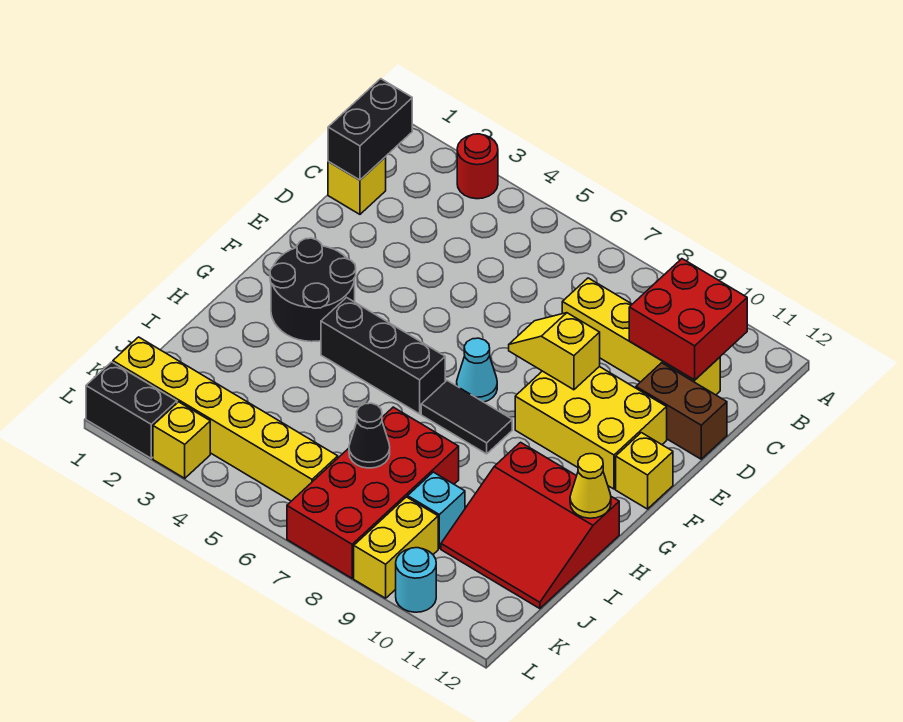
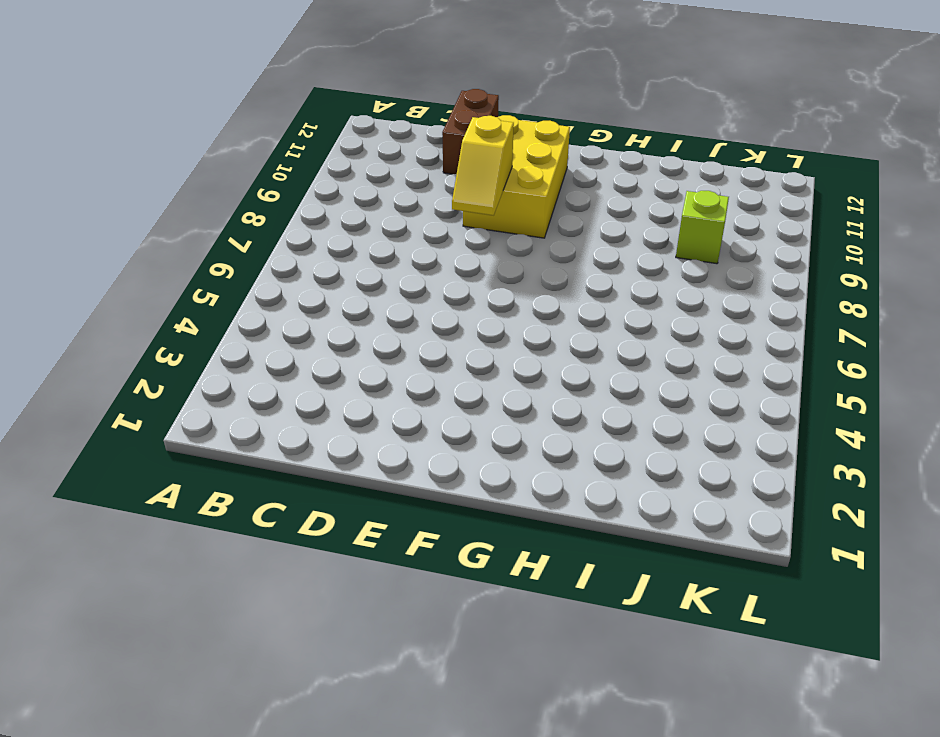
lime brick J9 level 1 -> cyan brick J9 level 1
none -> red round brick A3 level 1
none -> yellow brick C1 level 1
none -> yellow brick C8:C11 level 1

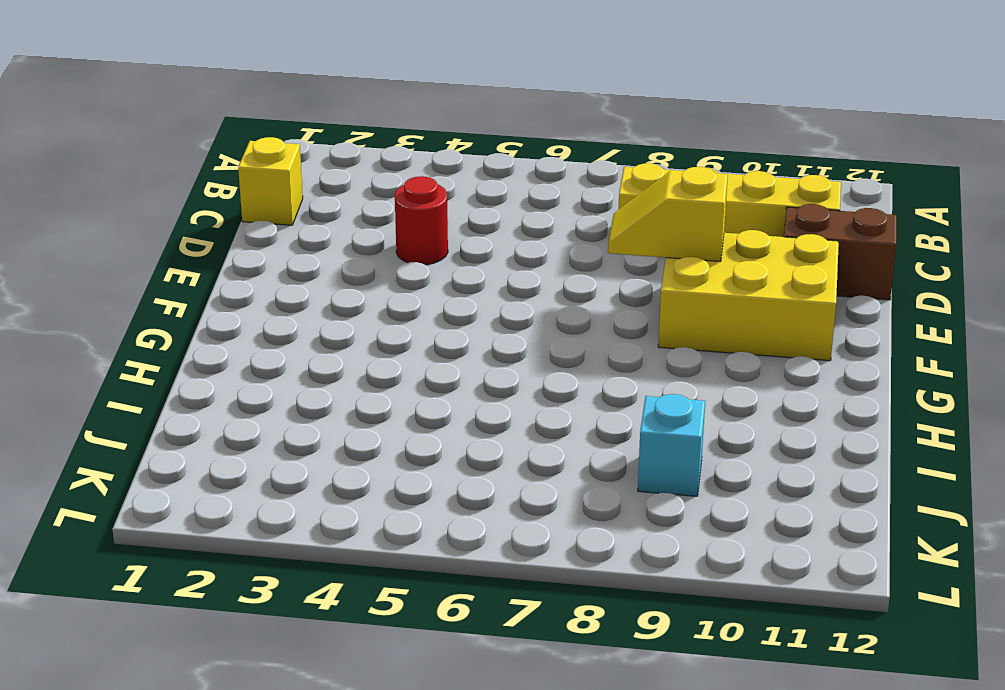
red round brick D4 level 1 -> red round brick A3 level 1
none -> black round brick F2:G3 level 1
none -> cyan cone F7 level 1
none -> yellow brick F12 level 1

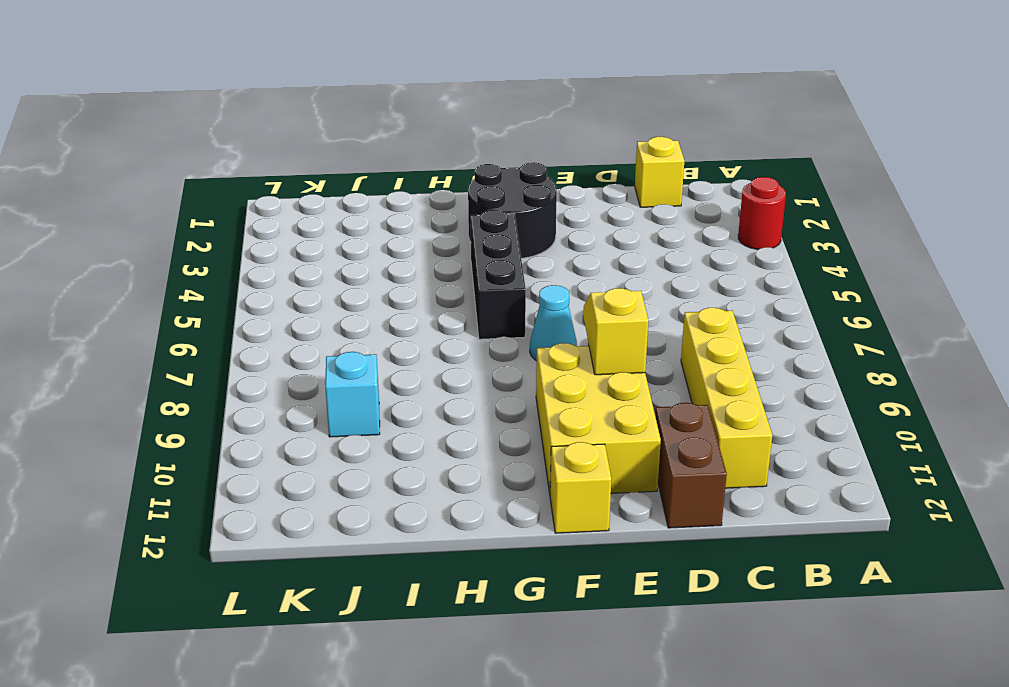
none -> black tile G7:G8 level 1
none -> red slope H10:J12 level 1 top H
none -> red brick I7:L8 level 1

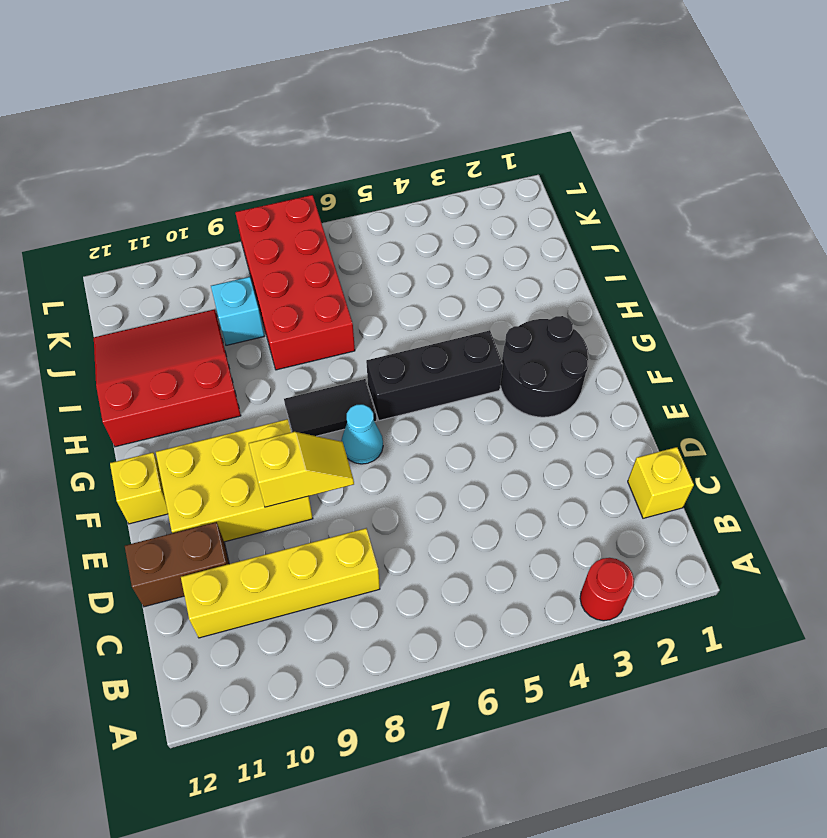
none -> yellow brick K1:K6 level 1
none -> yellow brick K9:L9 level 1
none -> black brick L1:L2 level 1

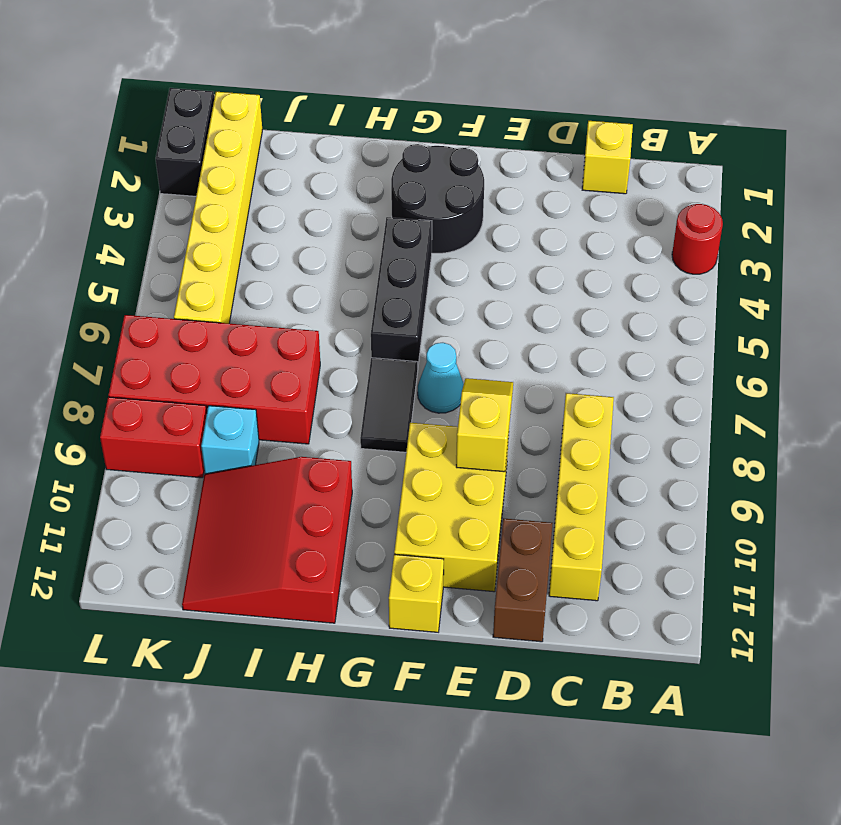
red brick K9:L9 level 1 -> yellow brick K9:L9 level 1
none -> yellow brick L3 level 1
none -> cyan round brick L10 level 1
none -> black brick B1:C1 level 2

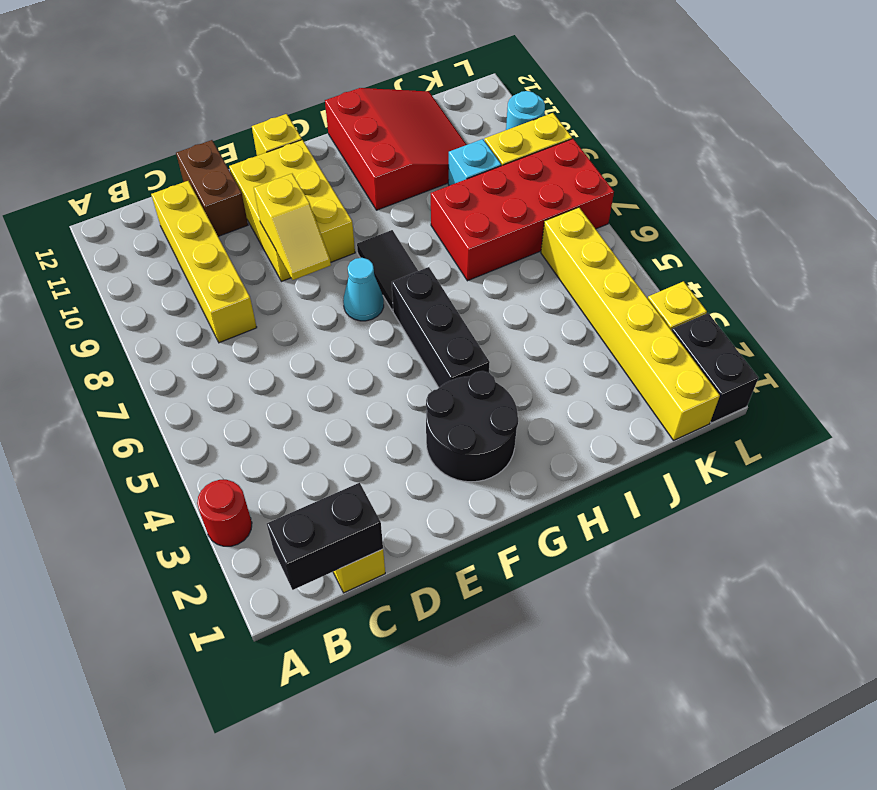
none -> red brick B10:C11 level 2
none -> yellow cone H12 level 2
none -> black cone J7 level 2

